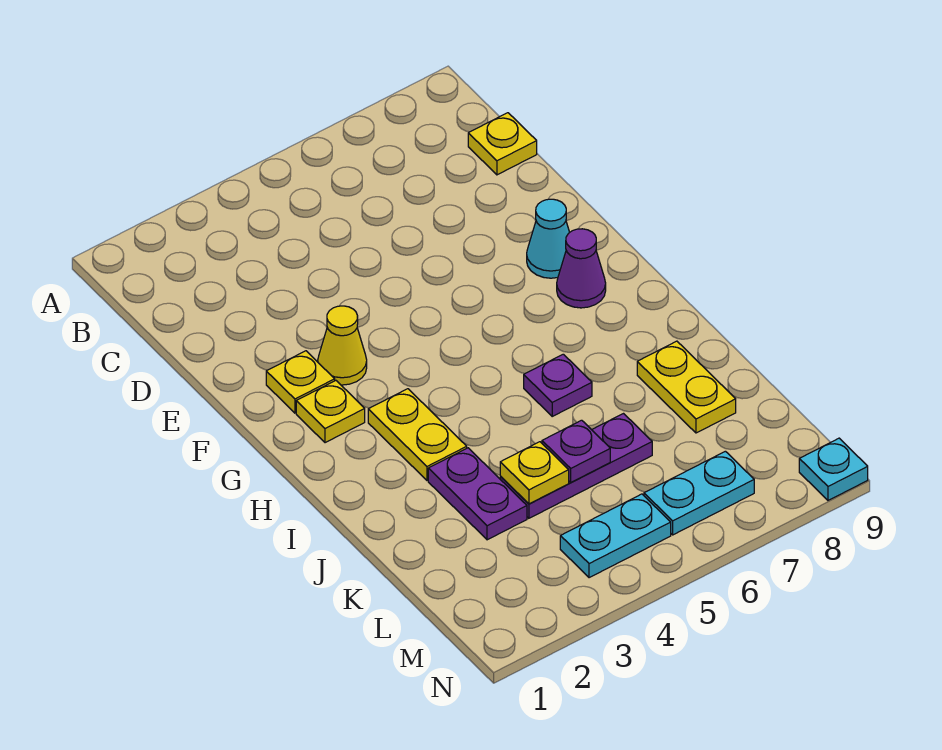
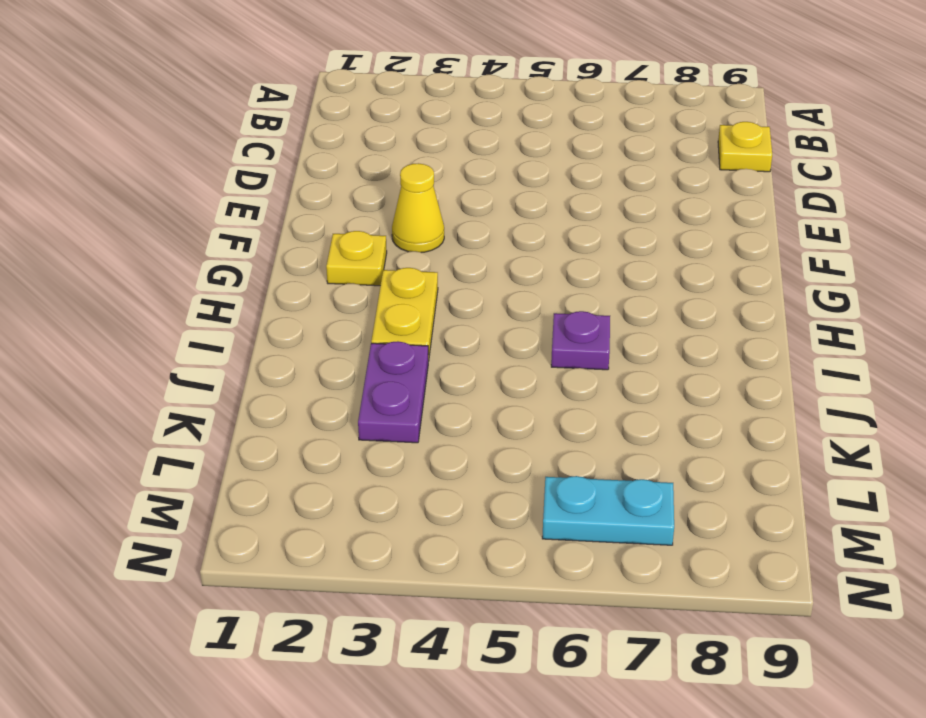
none -> yellow plate F2 level 1
none -> cyan cone F8 level 1
none -> purple cone G8 level 1

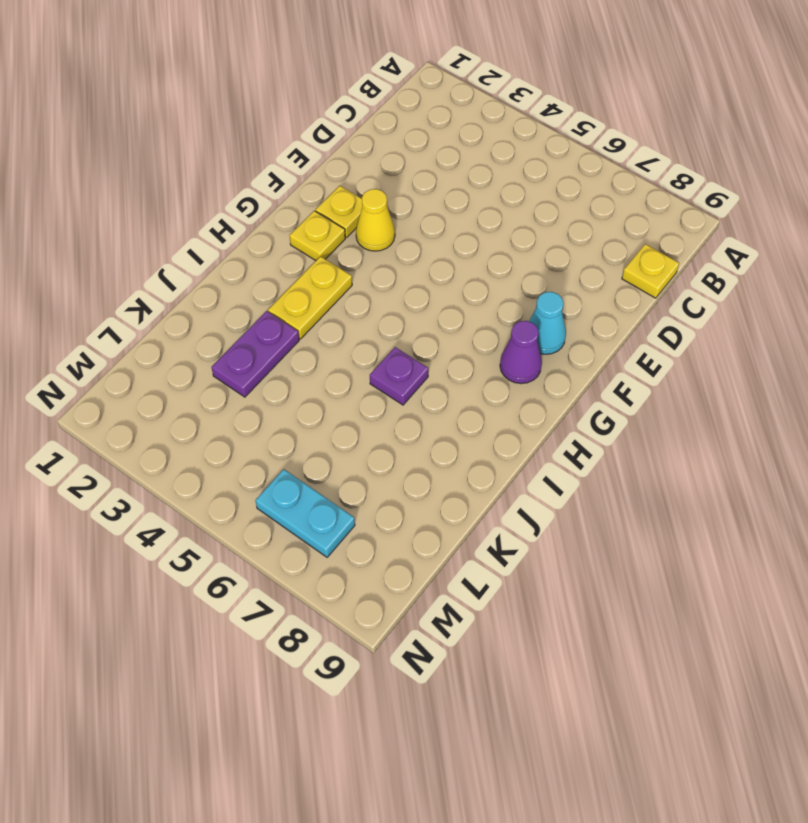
none -> yellow plate J8:K8 level 1
none -> purple plate K4:K6 level 1
none -> cyan plate M4:M5 level 1

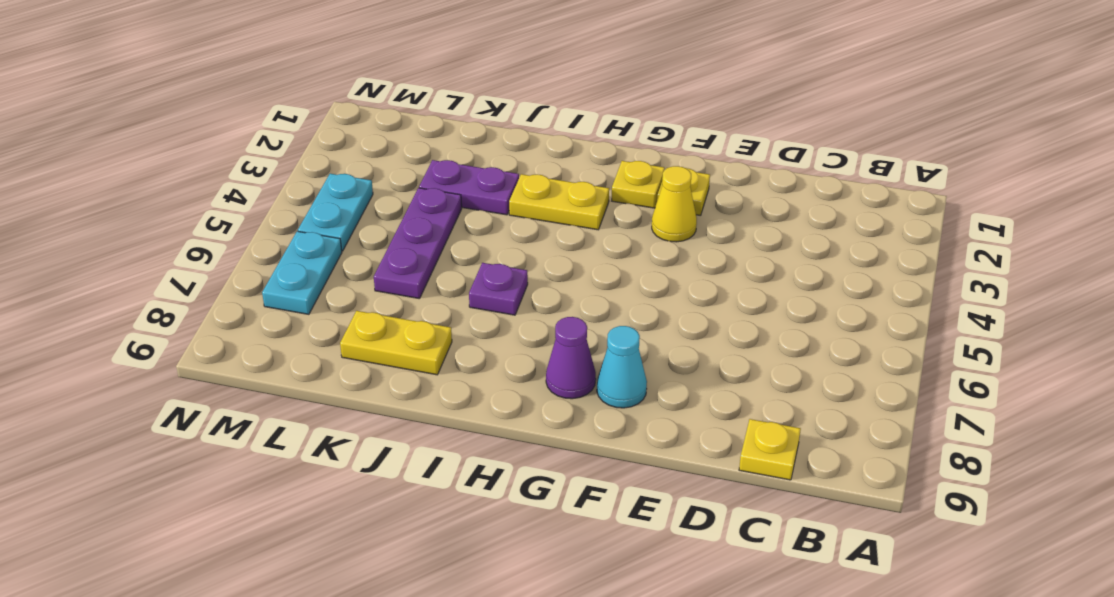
none -> cyan plate N9 level 1
none -> yellow plate K4 level 2
none -> purple plate K5 level 2

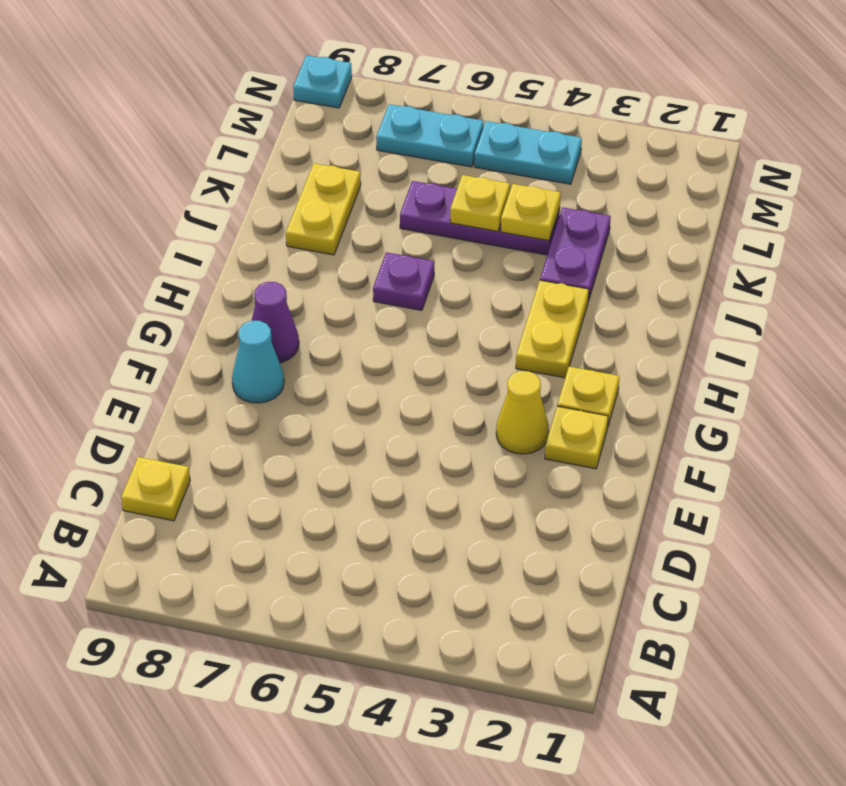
yellow plate K5 level 2 -> purple plate K5 level 2

